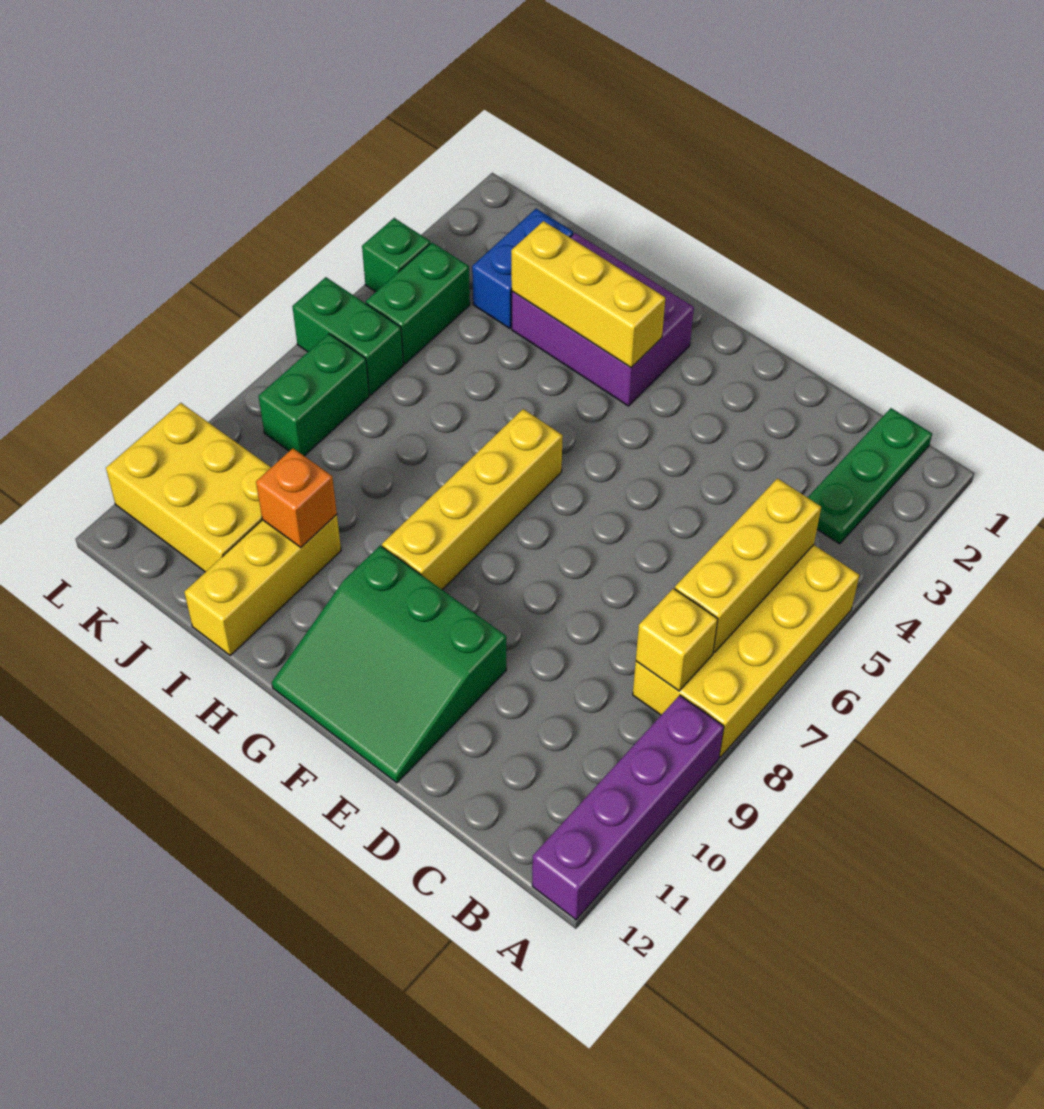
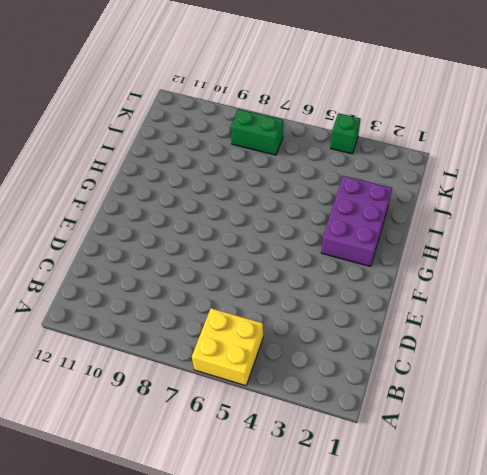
yellow brick A5:B6 level 1 -> yellow brick A5:B8 level 1
none -> purple brick A9:A12 level 1
none -> green plate B1:B3 level 1
none -> green slope E10:G12 level 1 top 10

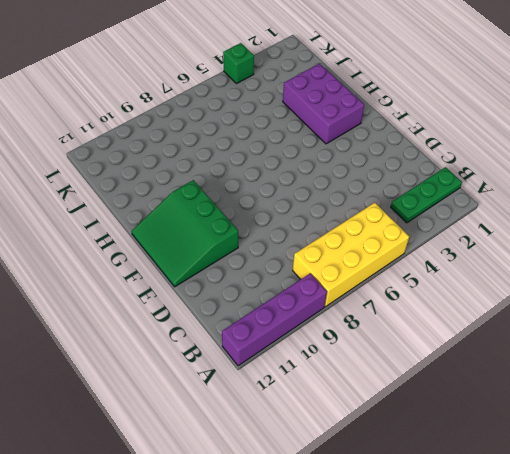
none -> yellow brick G6:G9 level 1
none -> yellow brick I10:I12 level 1
none -> blue brick J2:J3 level 1

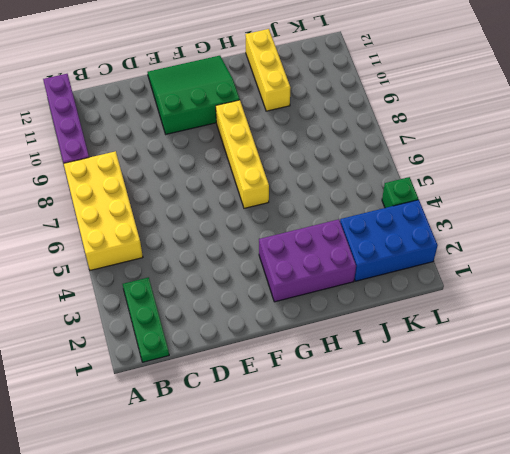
blue brick J2:L3 level 1 -> blue brick J2:J3 level 1
none -> yellow brick J10:L11 level 1
none -> green brick K4:K5 level 1
none -> green brick K6:L6 level 1

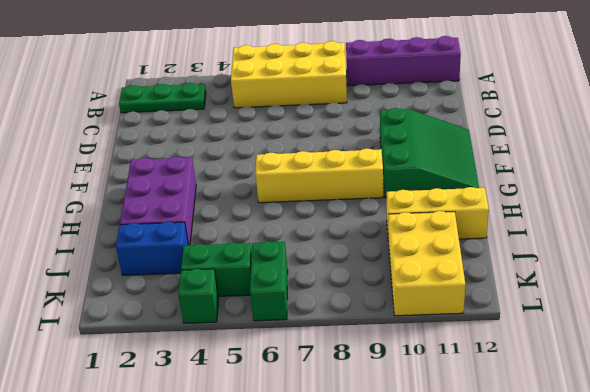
none -> green brick K7:K8 level 1
none -> yellow brick B5:B7 level 2
none -> yellow brick B8 level 2

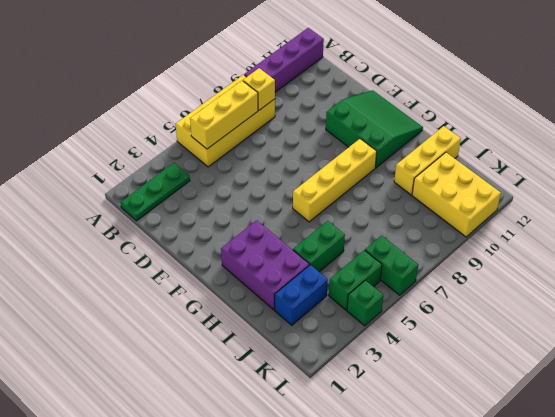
green brick I4:I5 level 1 -> green brick K7:K8 level 1
none -> yellow brick G3:I3 level 2
none -> orange brick I10 level 2

